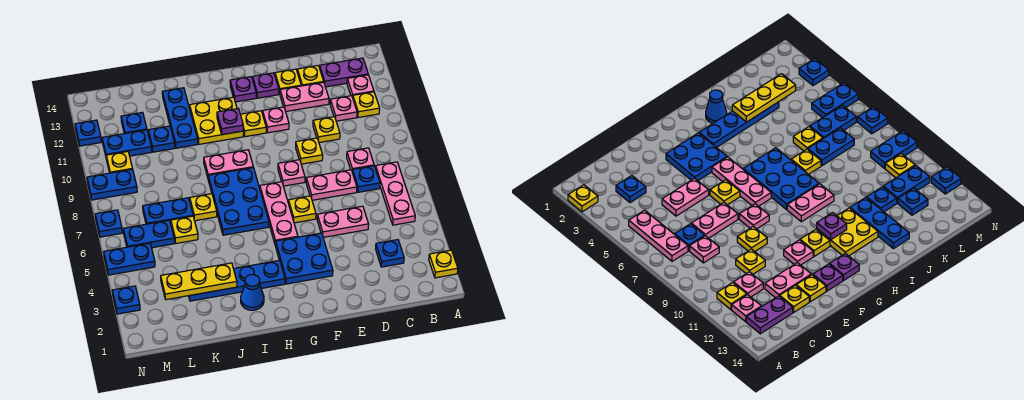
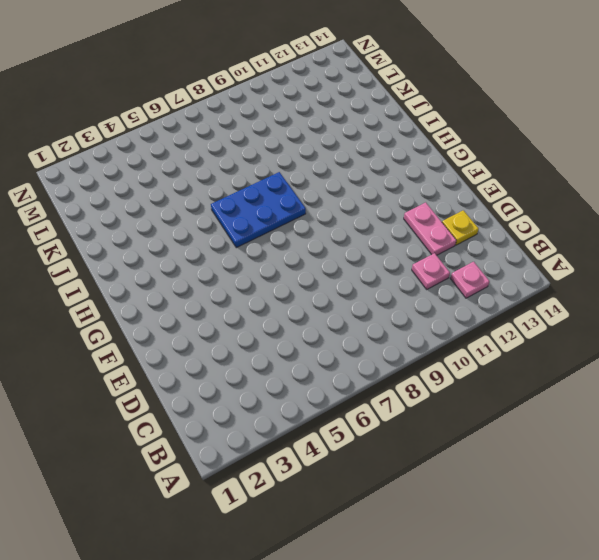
none -> yellow plate A2 level 1
none -> pink plate B5:B7 level 1
none -> yellow plate B11 level 1
none -> purple plate B13:C13 level 1

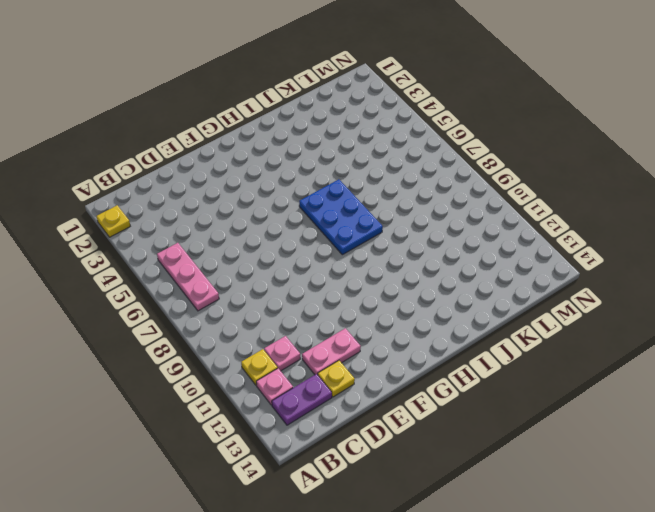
none -> blue plate C3 level 1
none -> blue plate C7 level 1
none -> pink plate C8 level 1
none -> pink plate D5:E5 level 1

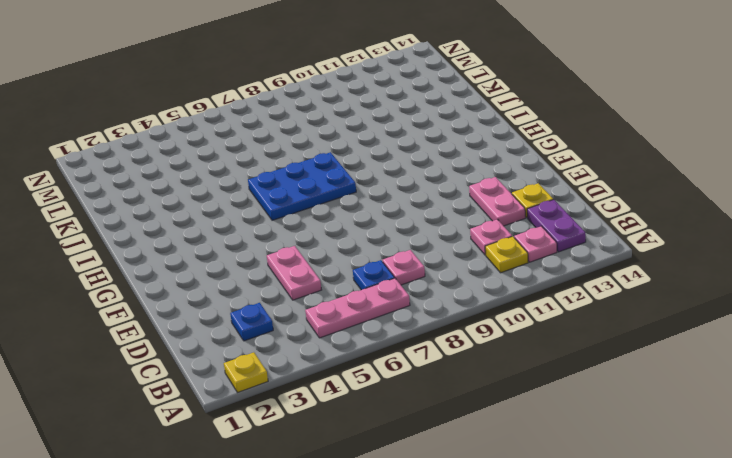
none -> pink plate D7:E7 level 1
none -> yellow plate D10 level 1
none -> yellow plate E9 level 1
none -> yellow plate E13 level 1

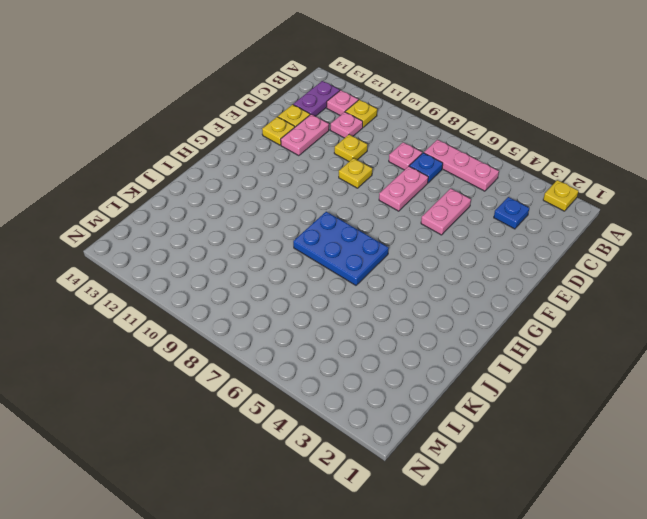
none -> blue plate F3:G4 level 1
none -> yellow plate F6 level 1
none -> pink plate F8 level 1
none -> pink plate F11 level 1

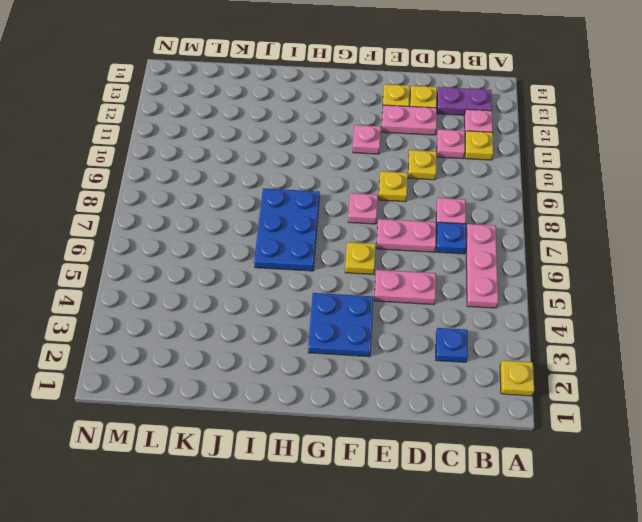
none -> purple plate F13 level 1
none -> pink plate G5:G7 level 1
none -> yellow plate G11 level 1
none -> purple plate G13 level 1

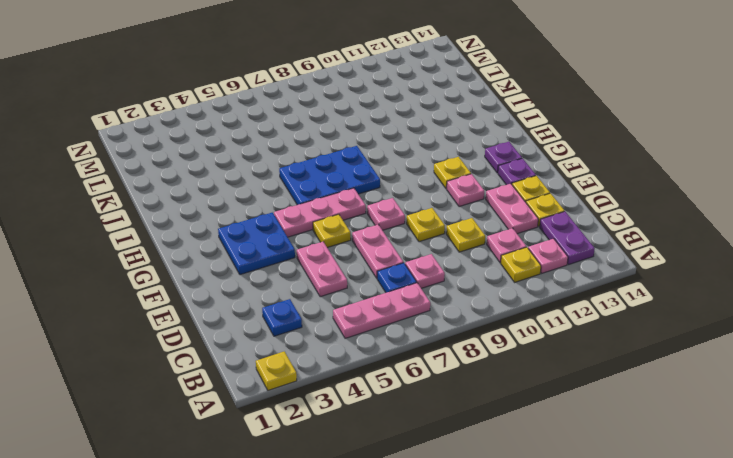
none -> blue plate H3:K3 level 1
none -> pink plate H9:I9 level 1
none -> yellow plate H11:I12 level 1
none -> blue cone I2 level 1

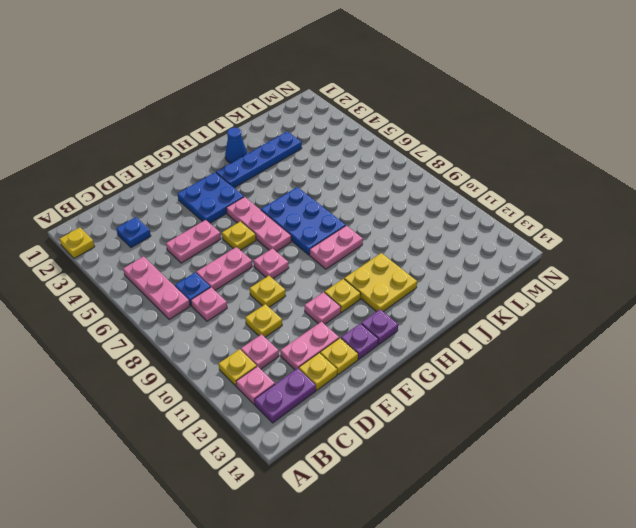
none -> yellow plate J7 level 1
none -> blue plate J11:J13 level 1
none -> yellow plate K6 level 1
none -> blue plate K7:L7 level 1

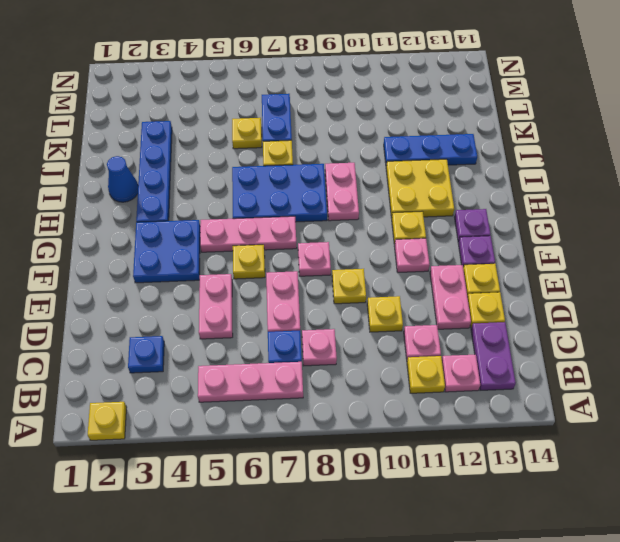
none -> blue plate K11 level 1
none -> blue plate L6:M6 level 1
none -> blue plate L11:M11 level 1
none -> blue plate L12 level 1

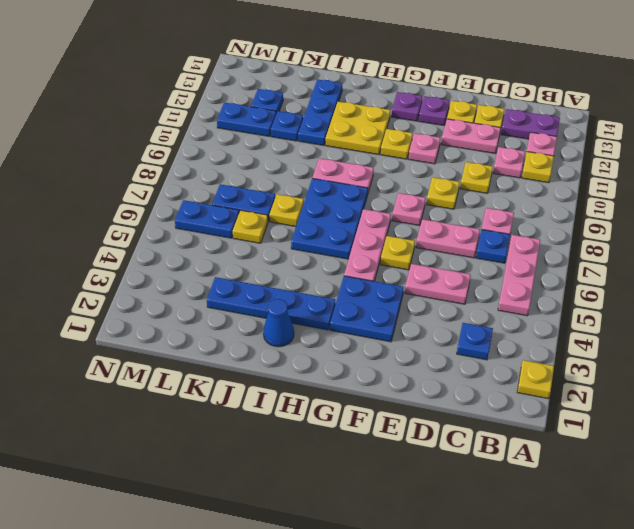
none -> blue plate M5:N5 level 1
none -> blue plate M9:N9 level 1
none -> yellow plate M10 level 1
none -> blue plate N3 level 1

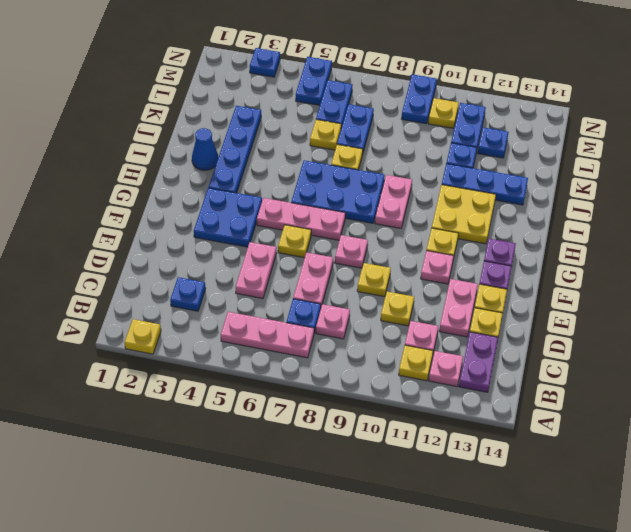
none -> blue plate N7 level 1
none -> blue plate N12 level 1
none -> purple plate H11 level 2
none -> yellow plate J3:L3 level 2

